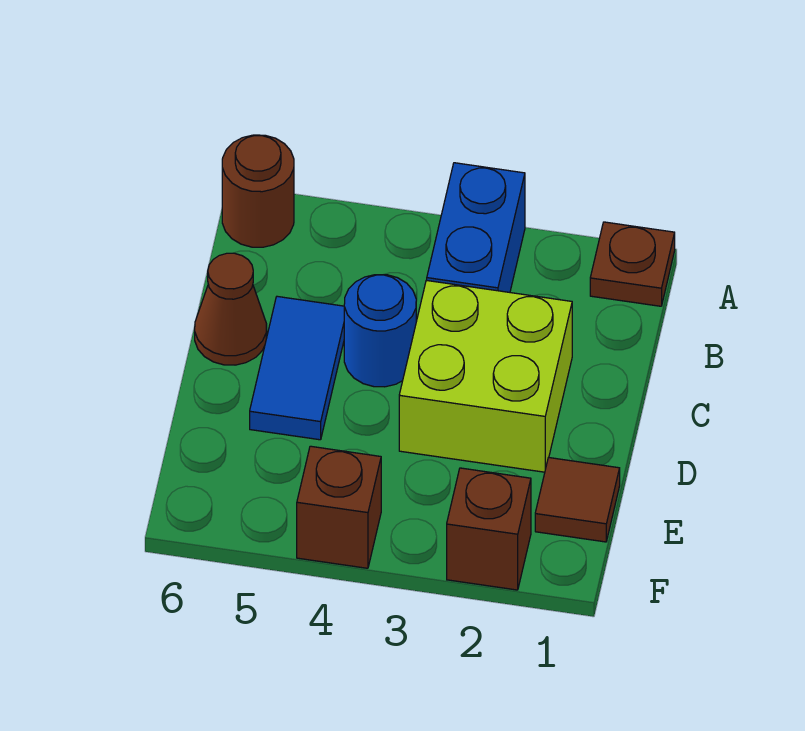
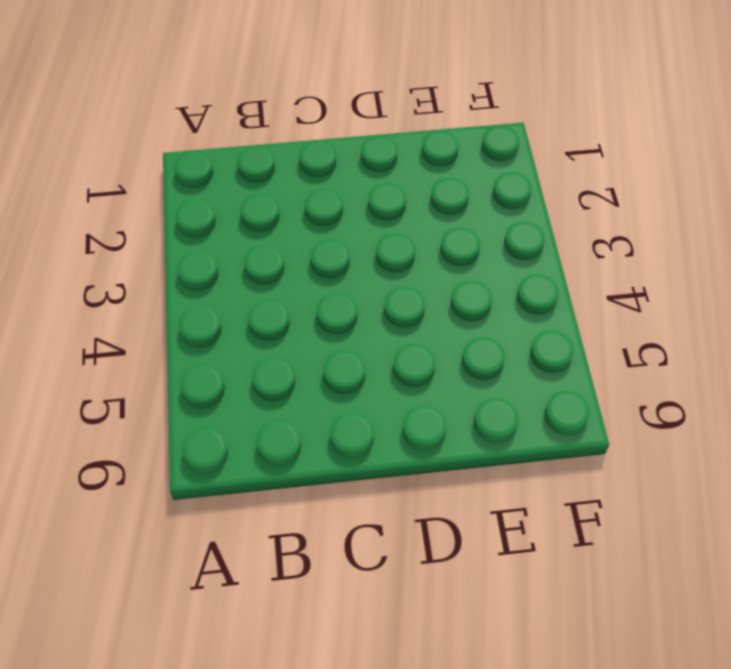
none -> brown plate A1 level 1
none -> blue brick A3:B3 level 1

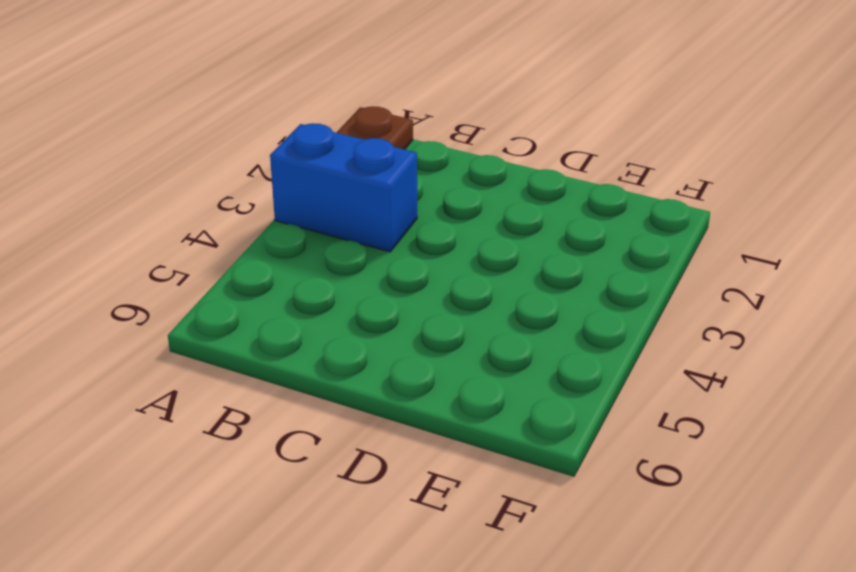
none -> brown round brick A6 level 1
none -> lime brick C2:D3 level 1

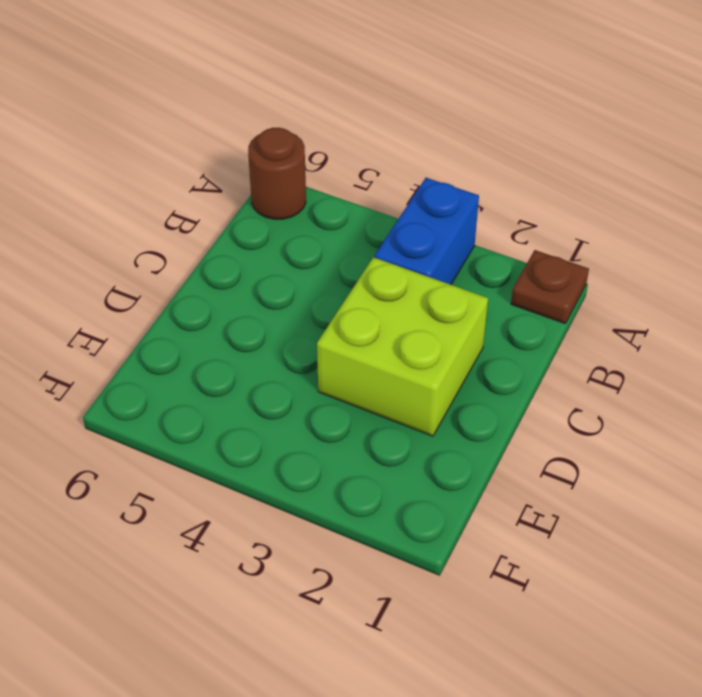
none -> blue round brick C4 level 1
none -> blue tile C5:D5 level 1

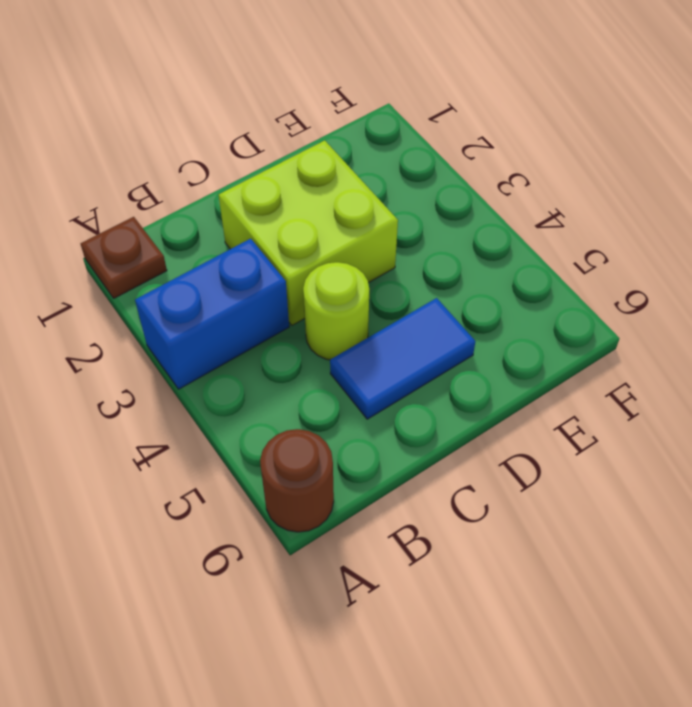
lime round brick C4 level 1 -> blue round brick C4 level 1
none -> brown cone C6 level 1
none -> brown tile E1 level 1

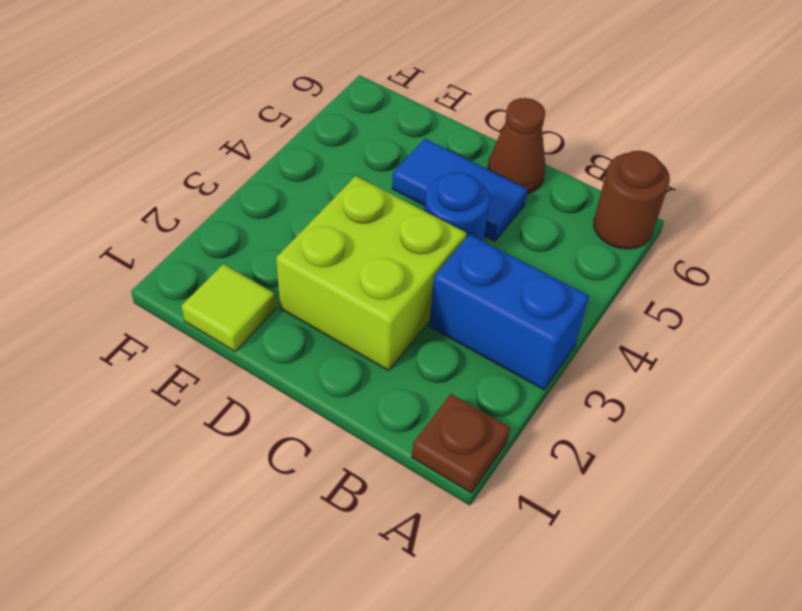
lime tile E1 level 1 -> brown tile E1 level 1
none -> brown brick F2 level 1
none -> brown brick F4 level 1

